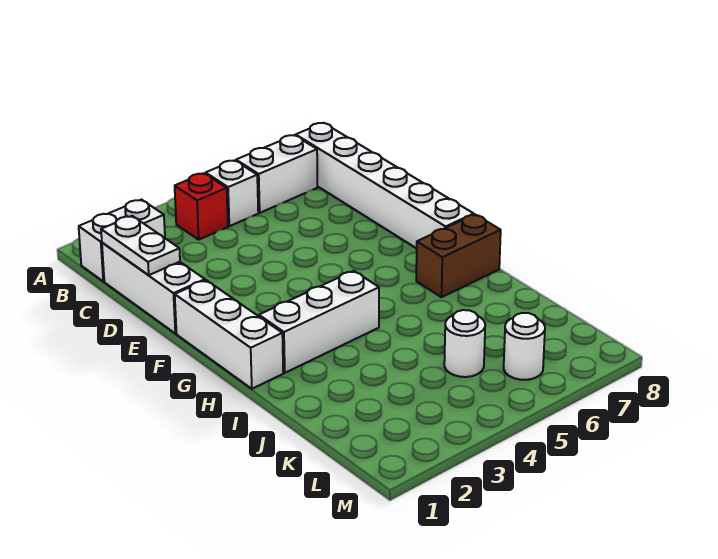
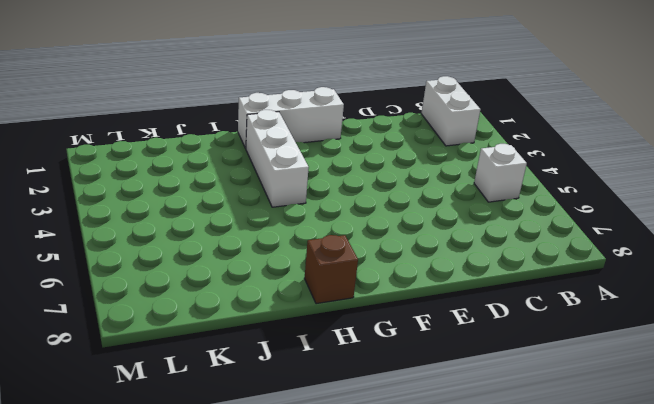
brown brick H8 level 1 -> brown brick H7:H8 level 1
none -> red brick B4 level 1
none -> white brick B6:B7 level 1
none -> white brick B8:G8 level 1

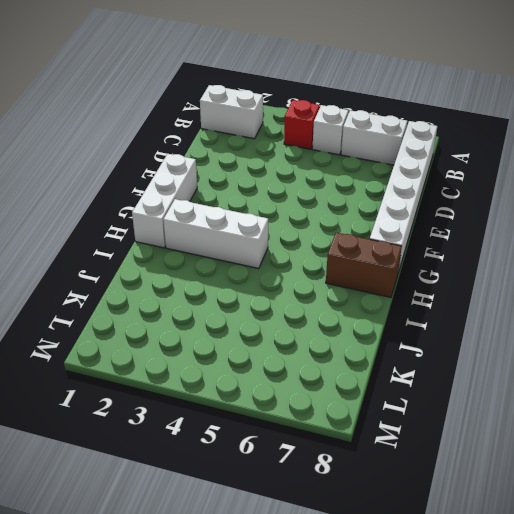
none -> white brick C1:E1 level 1
none -> white round brick K5 level 1
none -> white round brick L6 level 1

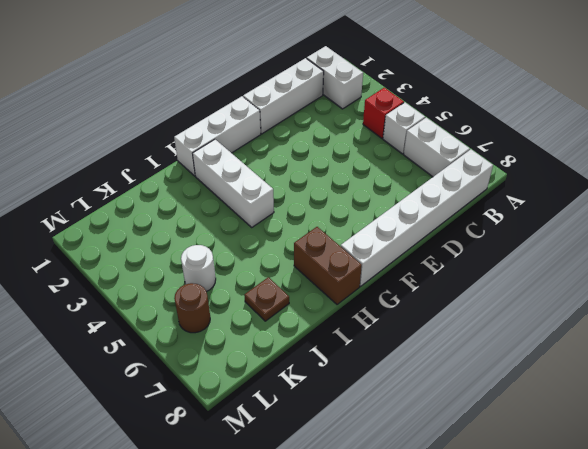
brown plate J7 level 1 -> none
brown round brick L6 level 1 -> white round brick L6 level 1
none -> white plate C1:D1 level 2

